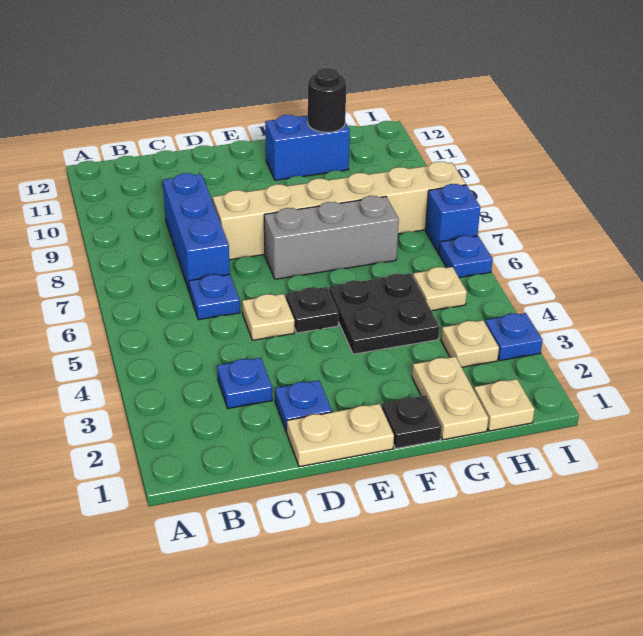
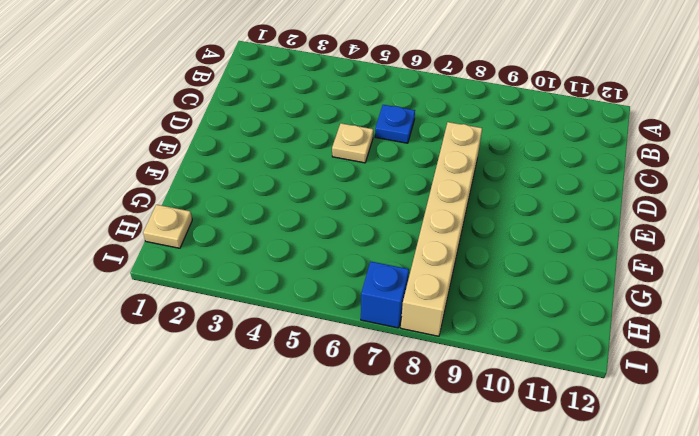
none -> blue plate C3 level 1
none -> blue brick C7:C9 level 1
none -> tan plate D1:E1 level 1

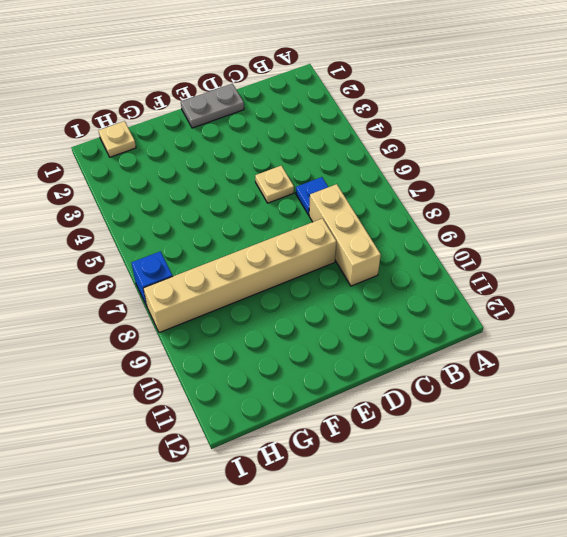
tan brick C7:C9 level 1 -> blue brick C7:C9 level 1
grey plate D1:E1 level 1 -> tan plate D1:E1 level 1
none -> blue plate C3 level 1
none -> blue plate D2 level 1
none -> black plate E5 level 1

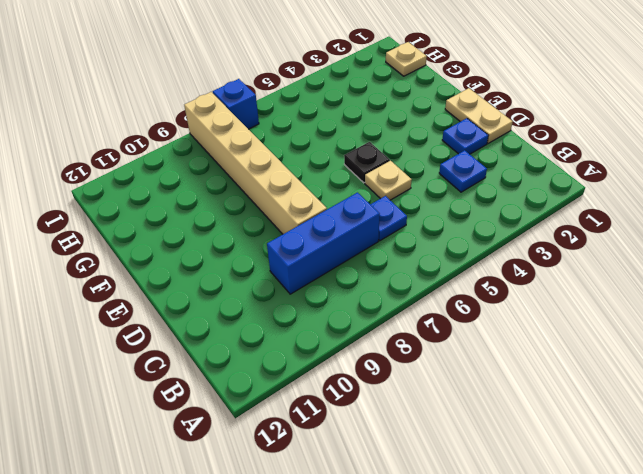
none -> grey brick E7:G7 level 1
none -> black plate F1 level 1
none -> black plate F4:G5 level 1

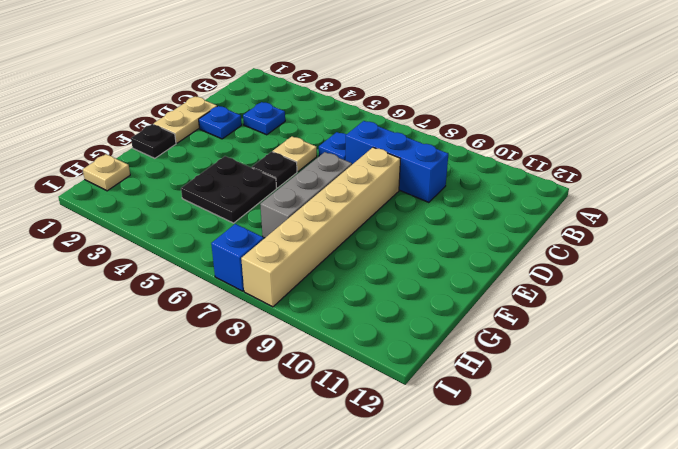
none -> blue brick F11:G11 level 1
none -> tan plate G1:G2 level 1
none -> tan plate H3 level 1

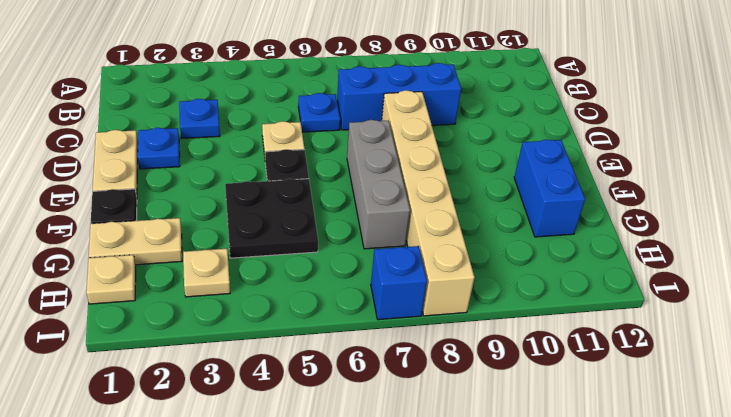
none -> tan plate H5 level 1
none -> blue plate I3 level 1
none -> blue plate I6 level 1

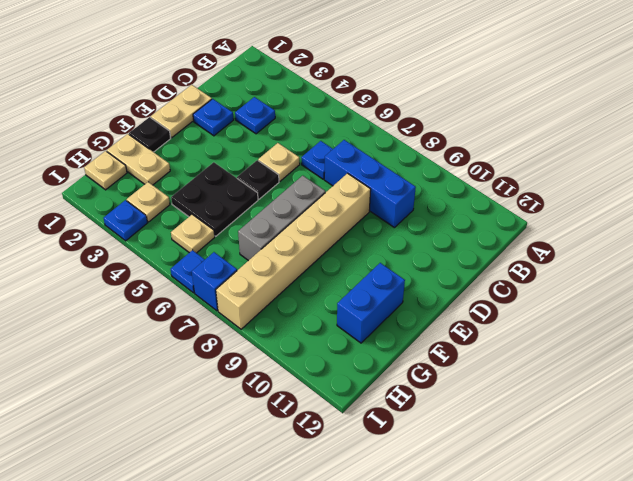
none -> black round brick G11 level 2

